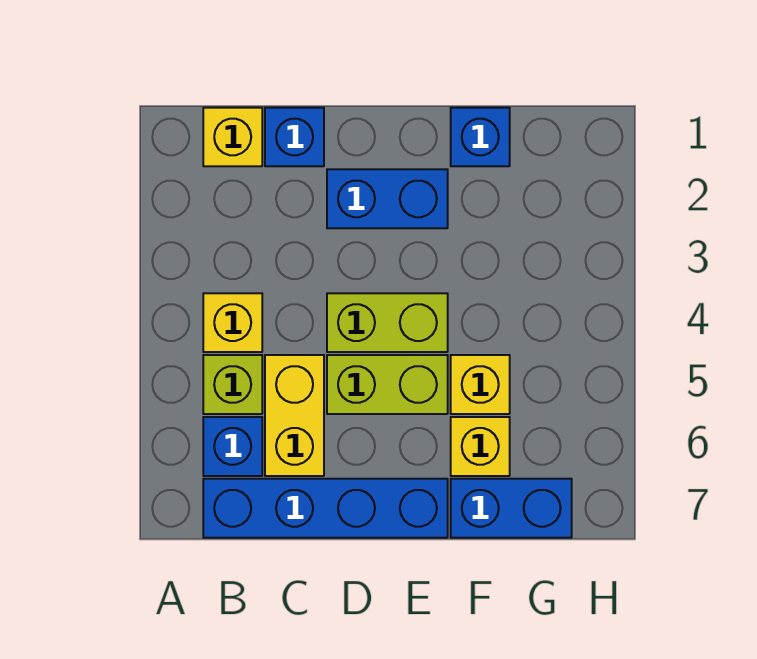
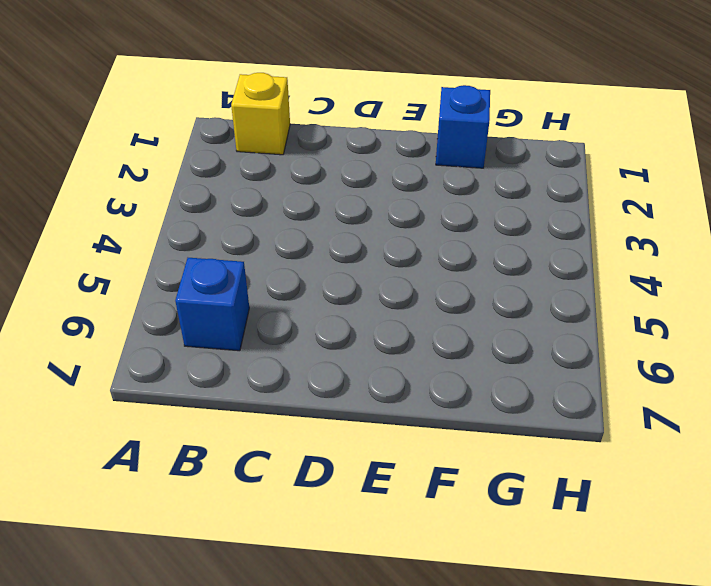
none -> yellow brick B4 level 1
none -> lime brick B5 level 1
none -> blue brick B7:E7 level 1

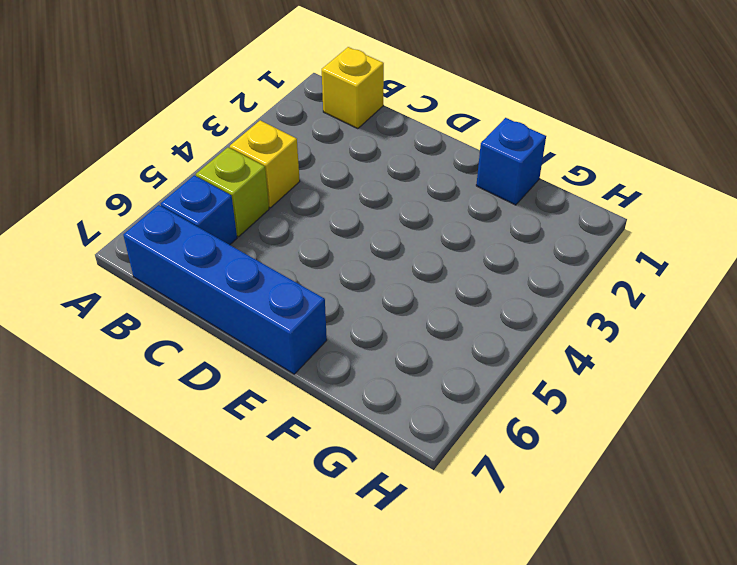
none -> blue brick C1 level 1
none -> yellow brick C5:C6 level 1
none -> blue brick D2:E2 level 1

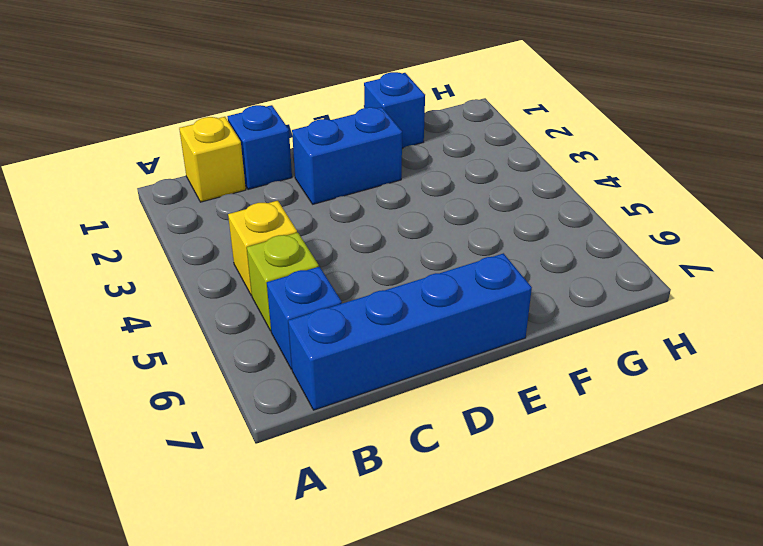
none -> yellow brick C5:C6 level 1
none -> lime brick D4:E4 level 1
none -> lime brick D5:E5 level 1

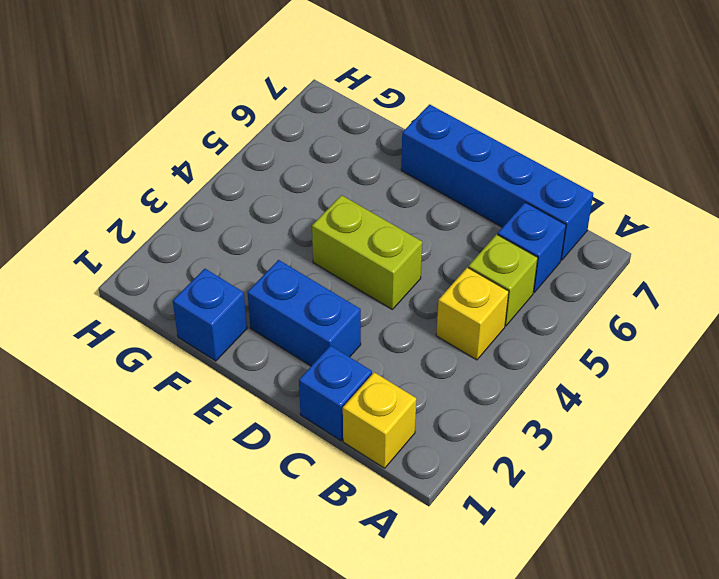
none -> yellow brick C5:C6 level 1
none -> lime brick D5:E5 level 1
none -> yellow brick F5 level 1

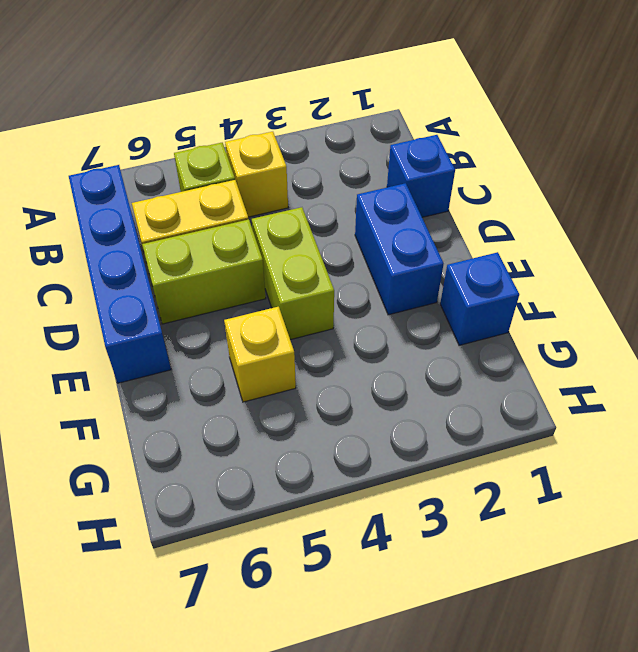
lime brick D5:D6 level 1 -> lime brick D5:E5 level 1
none -> yellow brick B1 level 1
none -> blue brick B6 level 1
none -> yellow brick F6 level 1

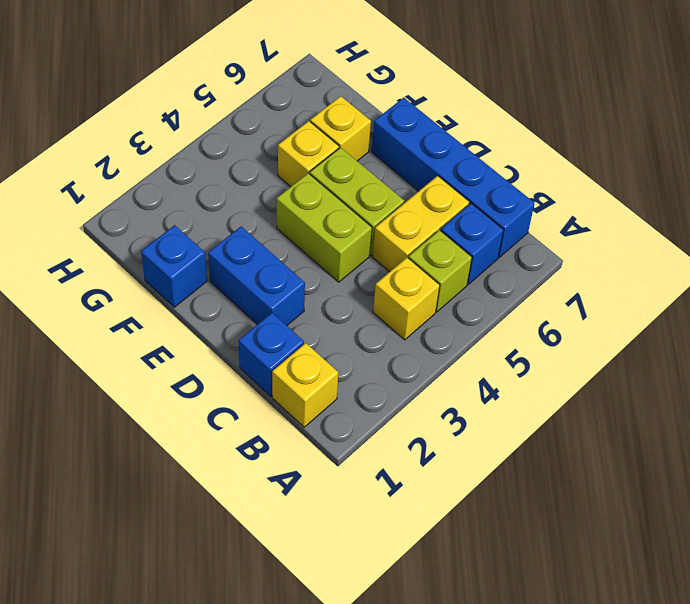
none -> blue brick F7:G7 level 1

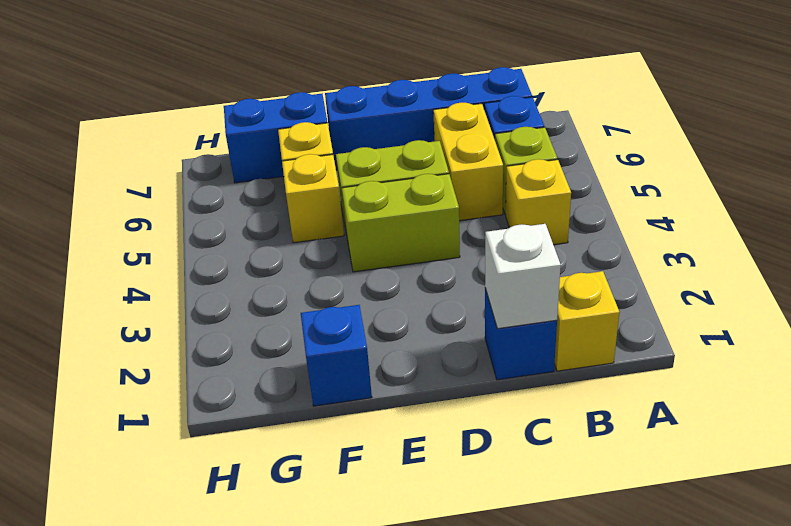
white brick C1 level 2 -> none
none -> blue brick D2:E2 level 1

